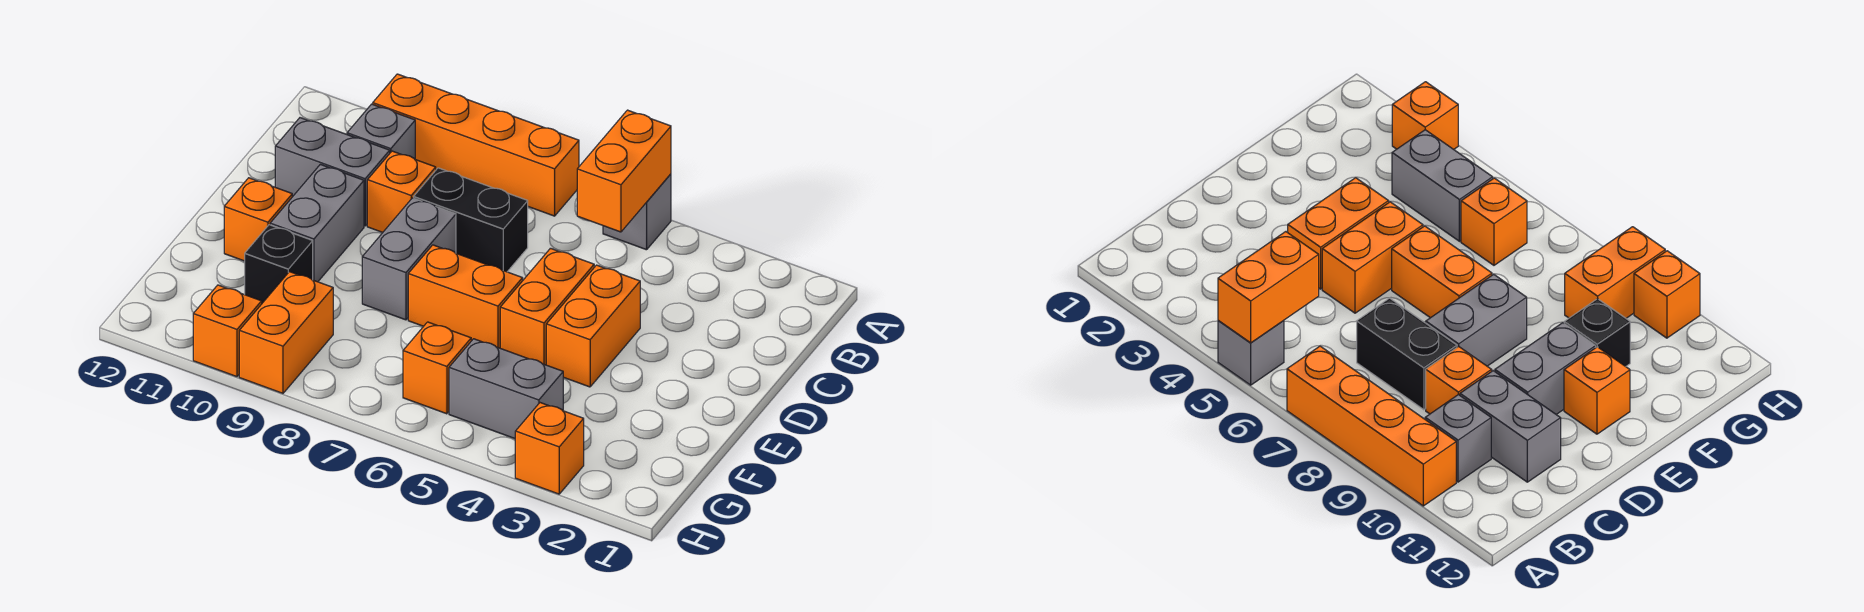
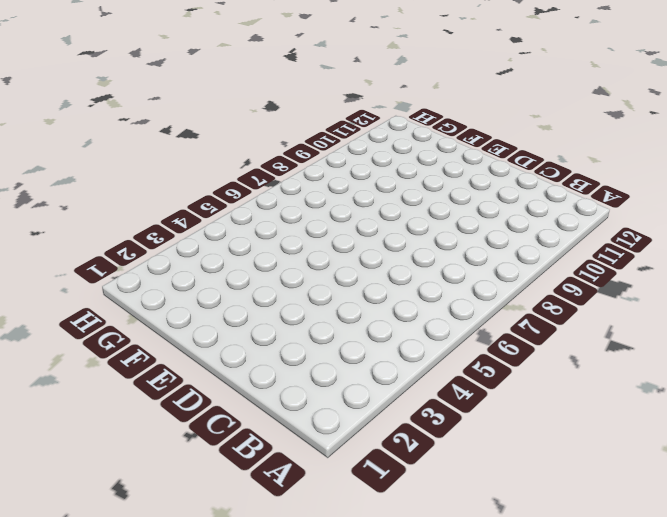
none -> grey brick A5 level 1
none -> orange brick A7:A10 level 1
none -> grey brick B10 level 1

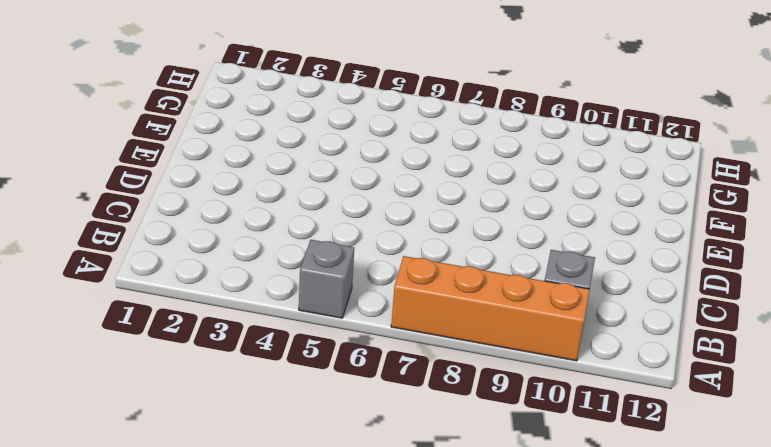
none -> black brick C7:C8 level 1
none -> orange brick C9 level 1
none -> grey brick C10:C11 level 1

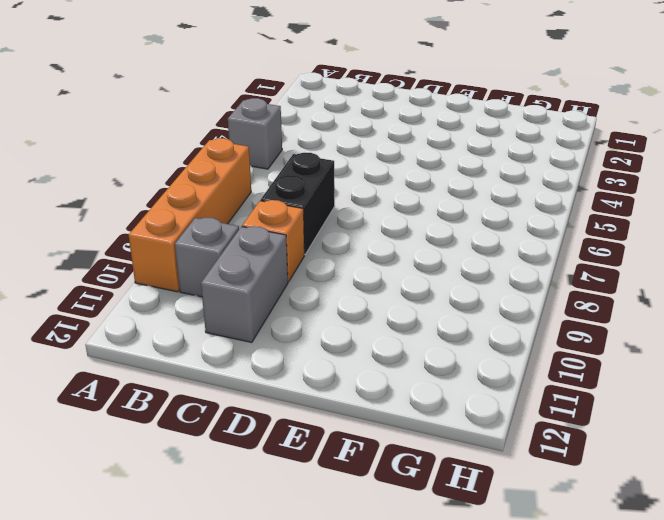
none -> orange brick D4:E4 level 1
none -> orange brick D5:E5 level 1
none -> grey brick D8:E8 level 1

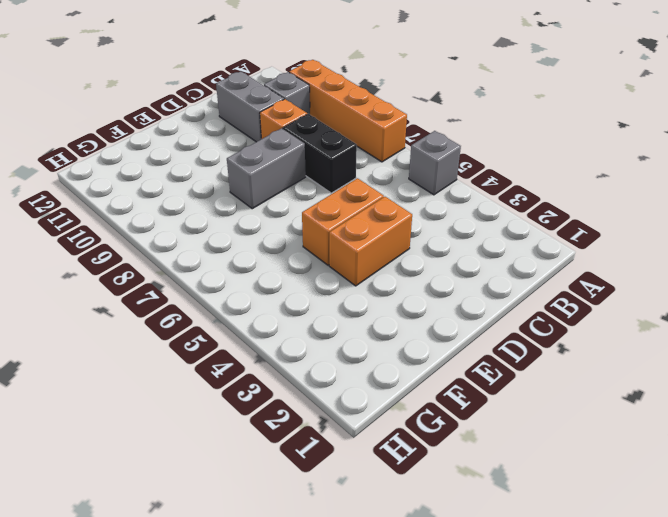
none -> grey brick D10:E10 level 1
none -> orange brick E6:E7 level 1
none -> orange brick E11 level 1

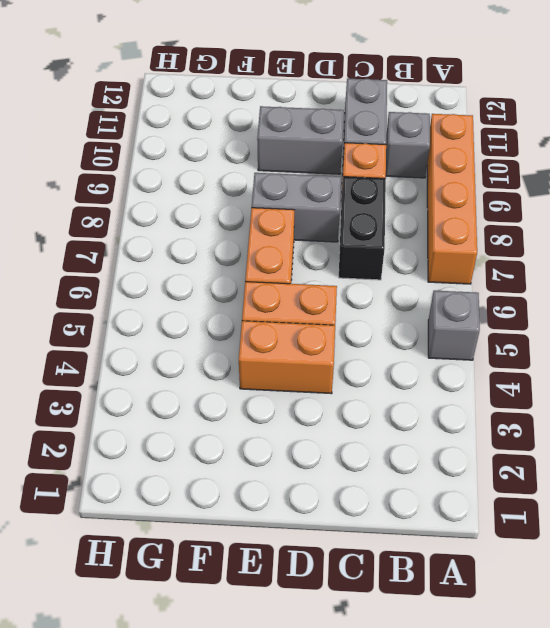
none -> orange brick E11 level 1
none -> black brick F10 level 1
none -> grey brick G4:G5 level 1

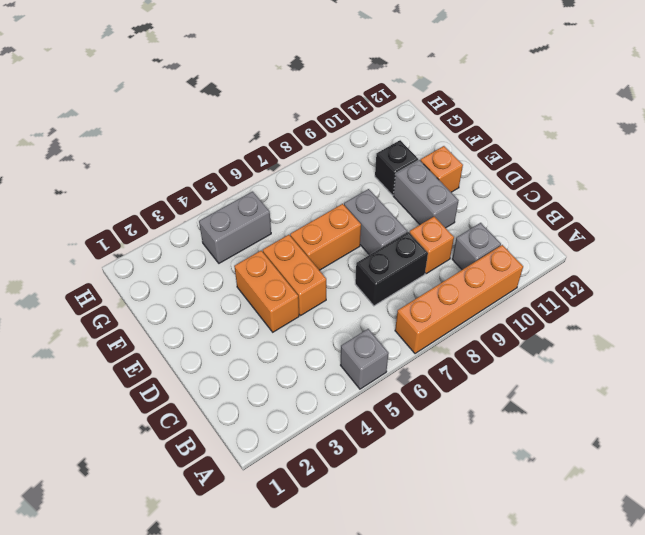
none -> grey brick C10:C11 level 1
none -> orange brick G6 level 1
none -> orange brick G9:H9 level 1

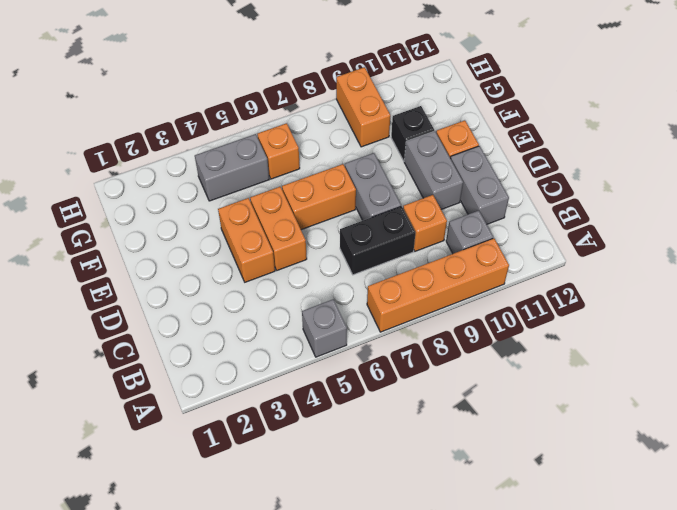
grey brick C11:D11 level 1 -> grey brick C10:C11 level 1
none -> orange brick H3 level 1
none -> orange brick H10 level 1
none -> orange brick A5:B5 level 2

